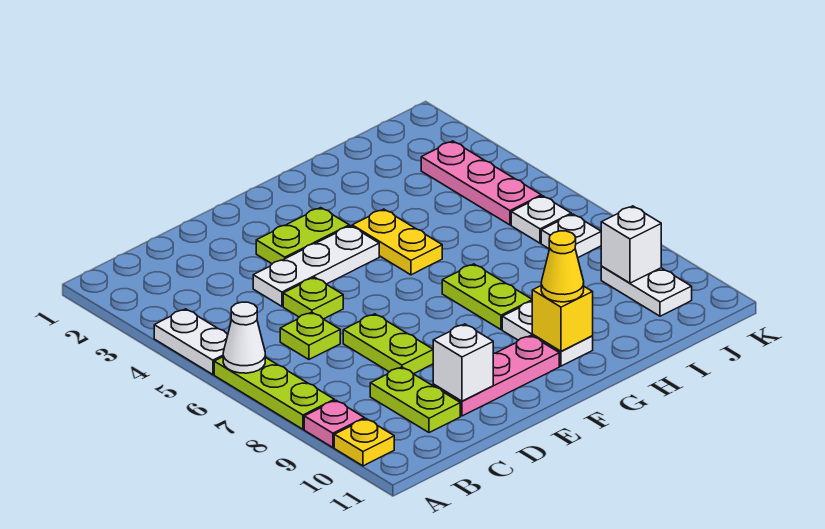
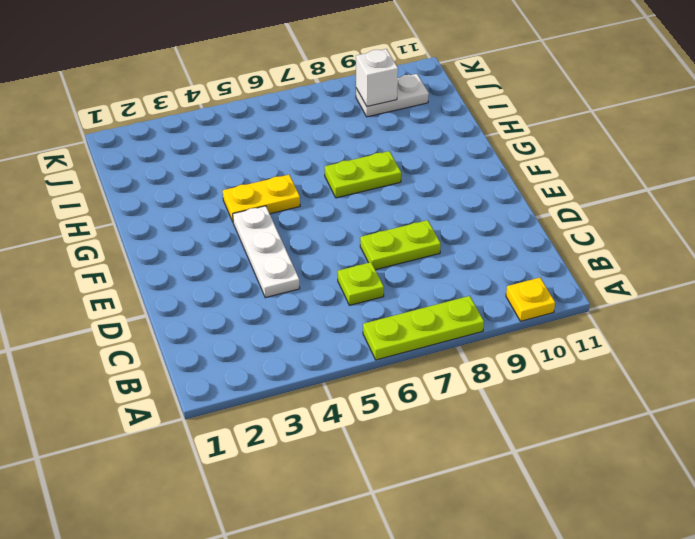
none -> white plate A4:A5 level 1
none -> pink plate A9 level 1
none -> lime plate C9:C10 level 1

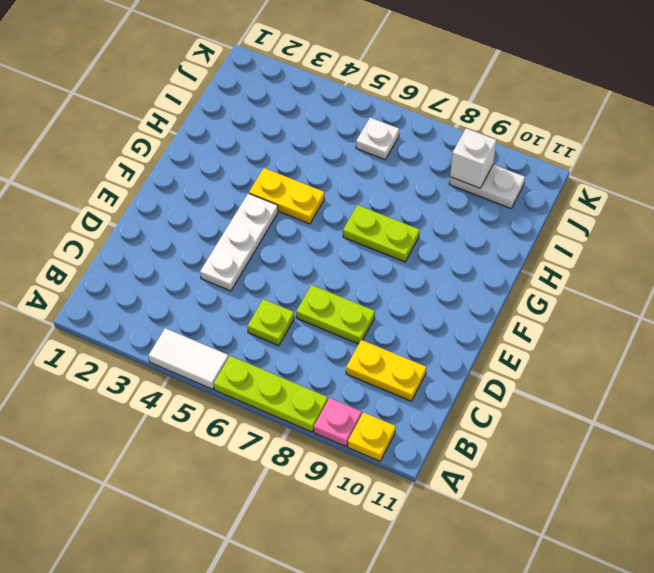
white tile A4:A5 level 1 -> white plate A4:A5 level 1
yellow plate C9:C10 level 1 -> lime plate C9:C10 level 1
none -> lime plate D5 level 1
none -> pink plate D10:F10 level 1
none -> lime plate E3:F3 level 1

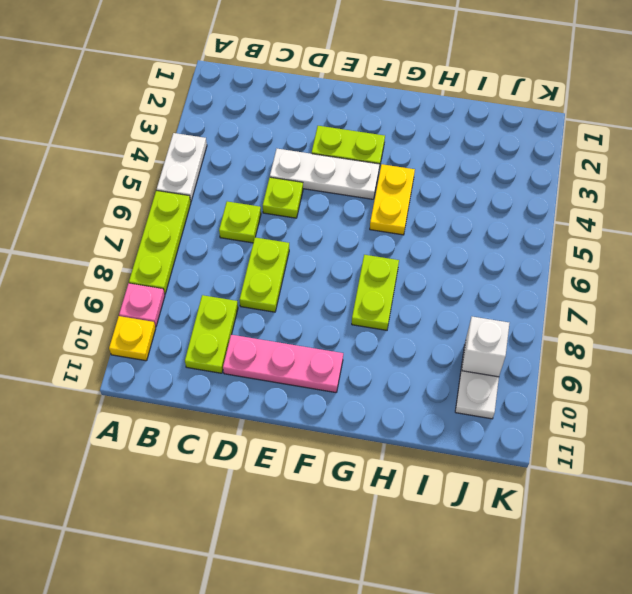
none -> white plate G9:G10 level 1
none -> pink plate J3:J5 level 1
none -> white plate J6 level 1

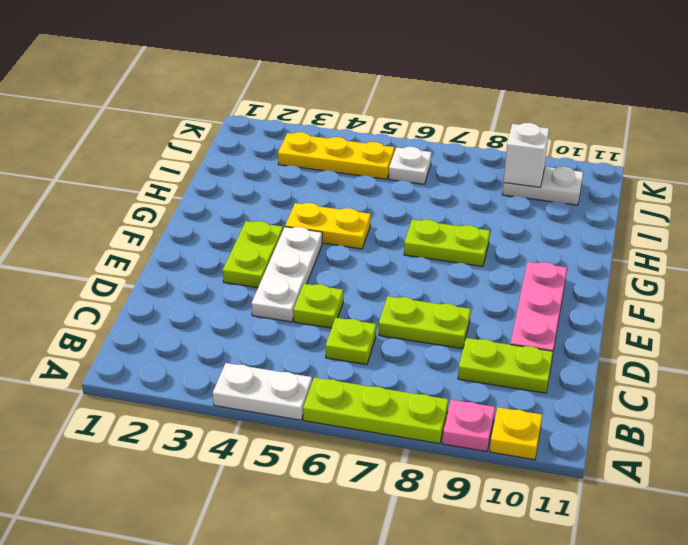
yellow plate J3:J5 level 1 -> pink plate J3:J5 level 1
none -> white plate G9:G10 level 1
none -> white plate J7 level 1
none -> white cone A6 level 2

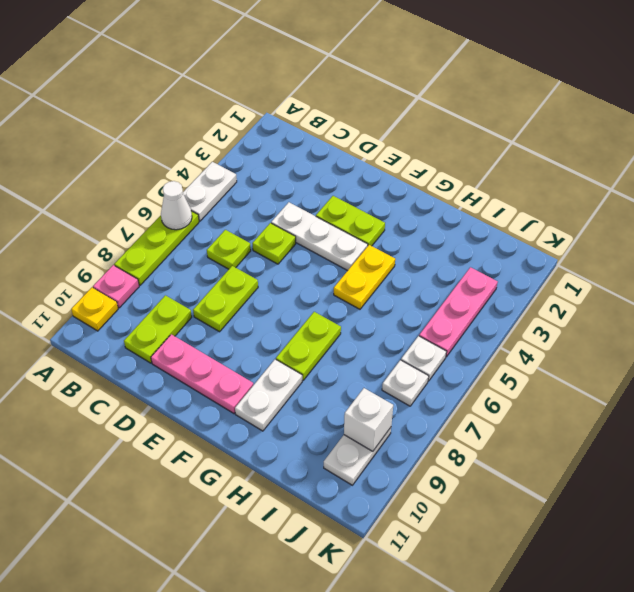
none -> white brick D10 level 2
none -> yellow brick G10 level 2
none -> yellow cone G10 level 3

